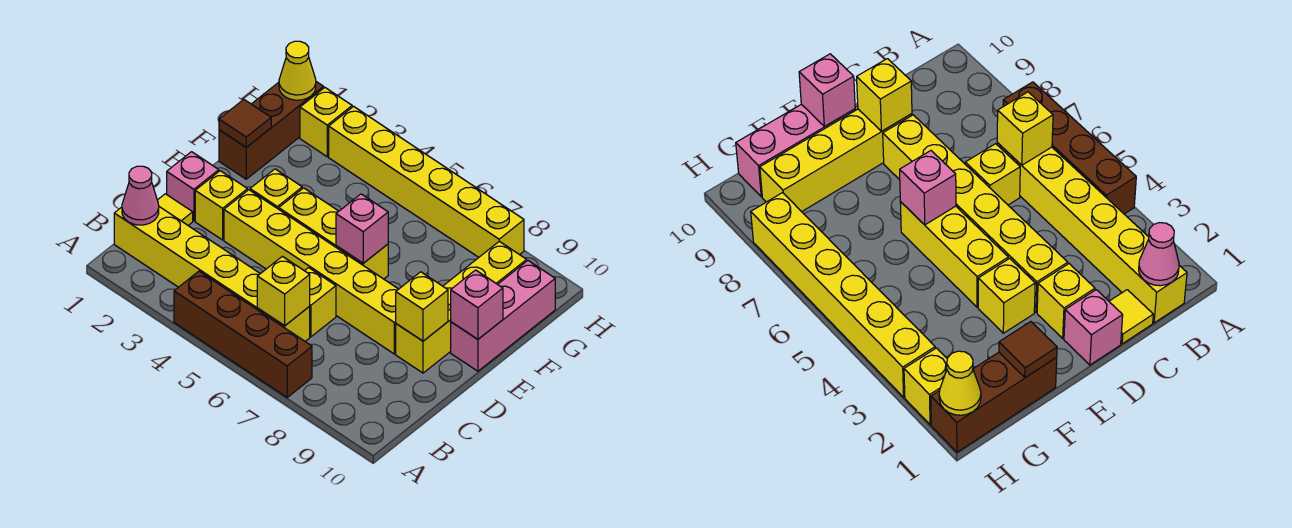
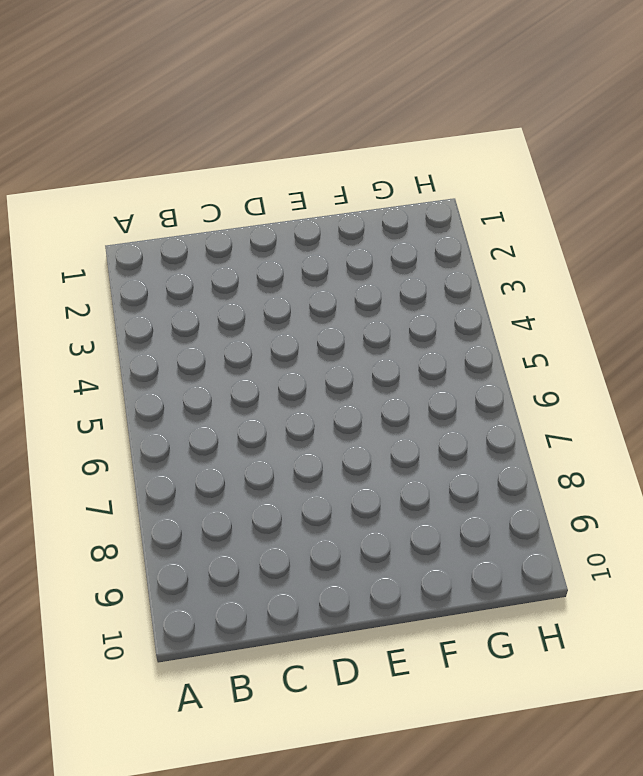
none -> brown brick A4:A7 level 1
none -> yellow brick B1:B6 level 1
none -> yellow tile C1 level 1

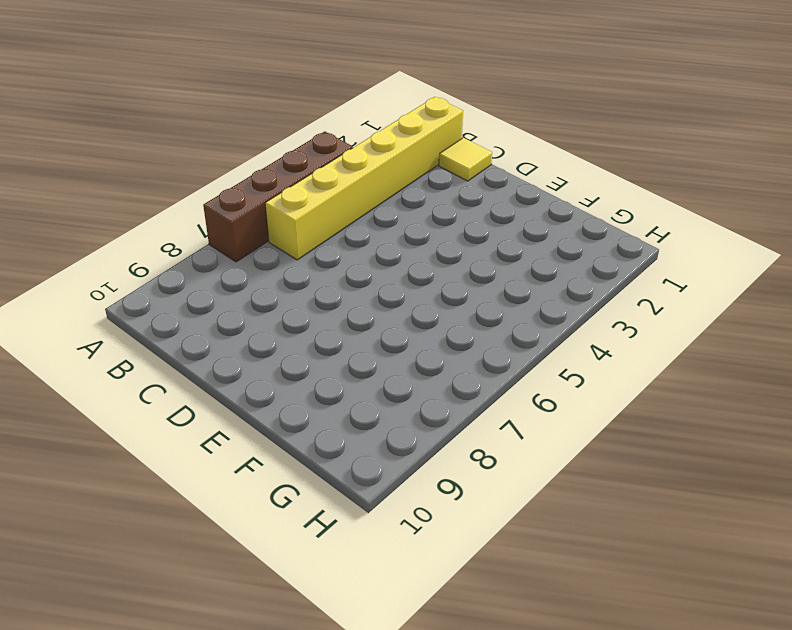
none -> yellow brick C6 level 1
none -> pink brick D1 level 1
none -> yellow brick D2 level 1

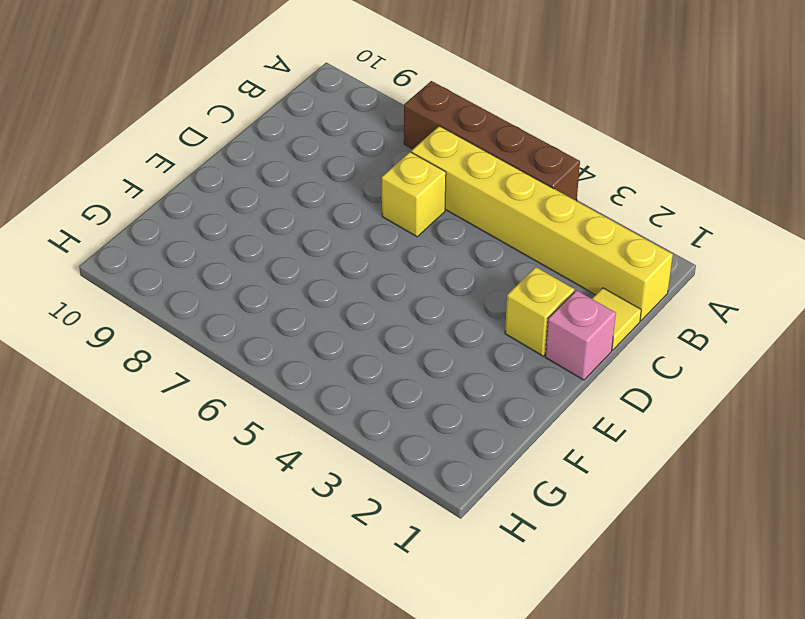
none -> yellow brick D3:D8 level 1
none -> yellow brick D9:G9 level 1
none -> yellow brick E3 level 1

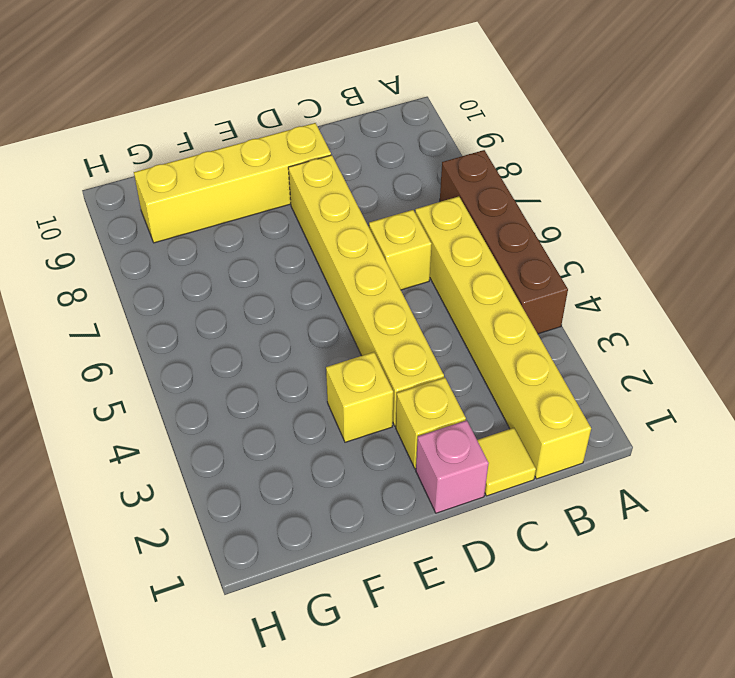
none -> yellow brick E4:E6 level 1
none -> pink brick E10:G10 level 1
none -> brown brick F1:H1 level 1

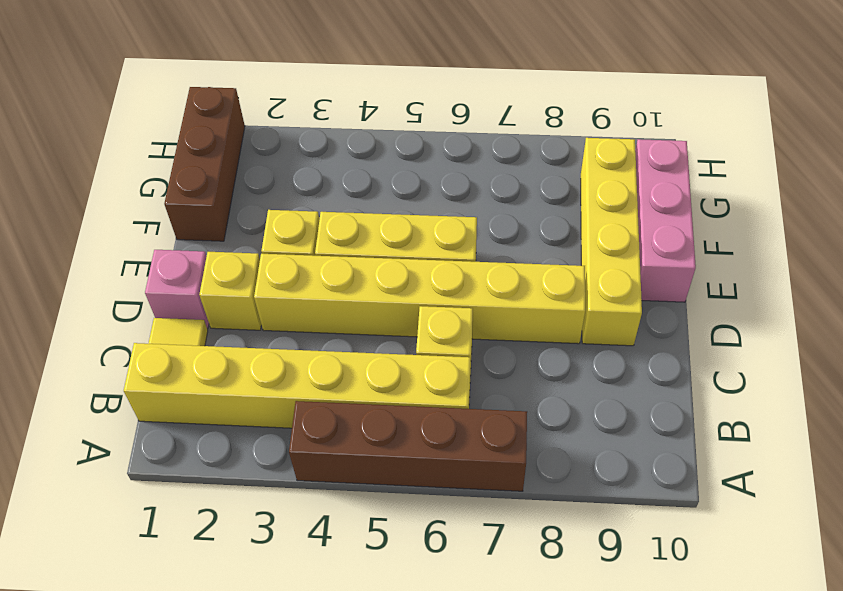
none -> yellow brick H2 level 1
none -> yellow brick H3:H8 level 1
none -> pink cone B1 level 2

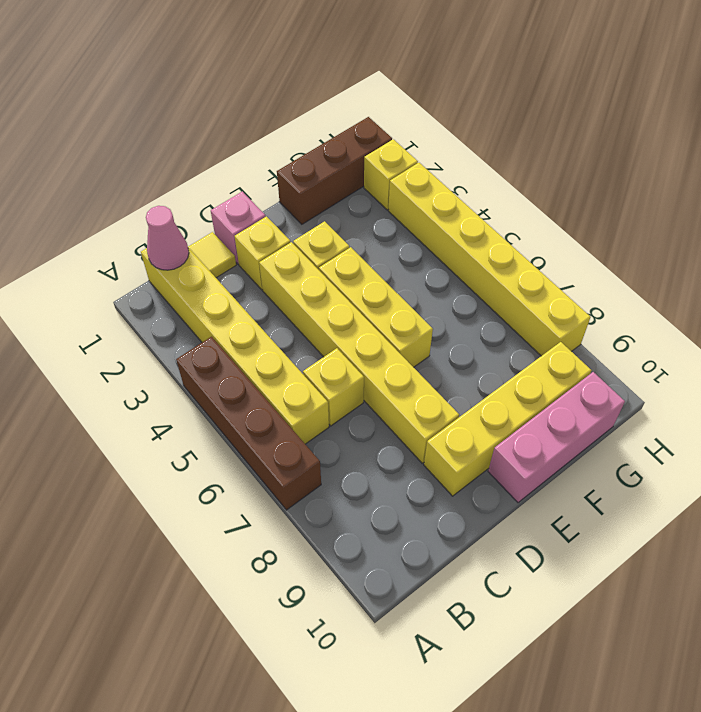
none -> yellow brick B6 level 2
none -> yellow brick D9 level 2
none -> pink brick E6 level 2

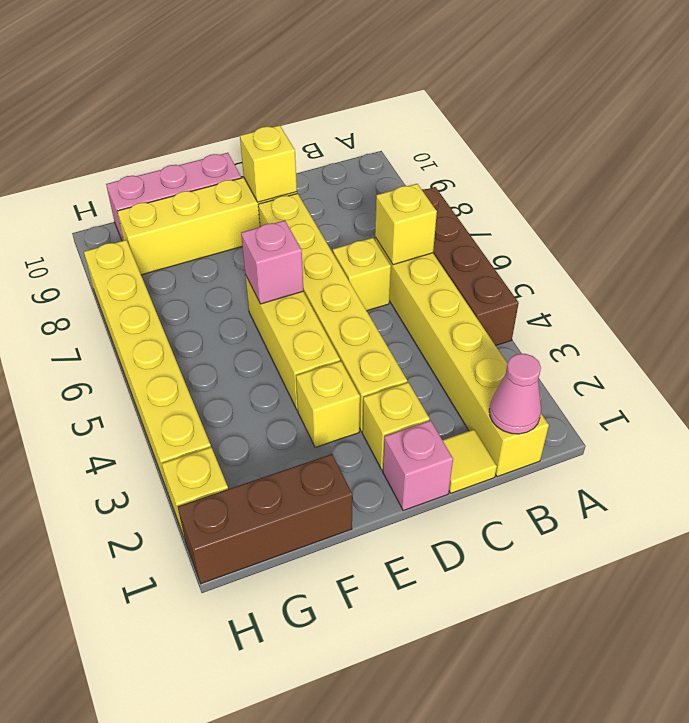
none -> pink brick E10 level 2
none -> brown tile F1 level 2
none -> yellow cone H1 level 2

